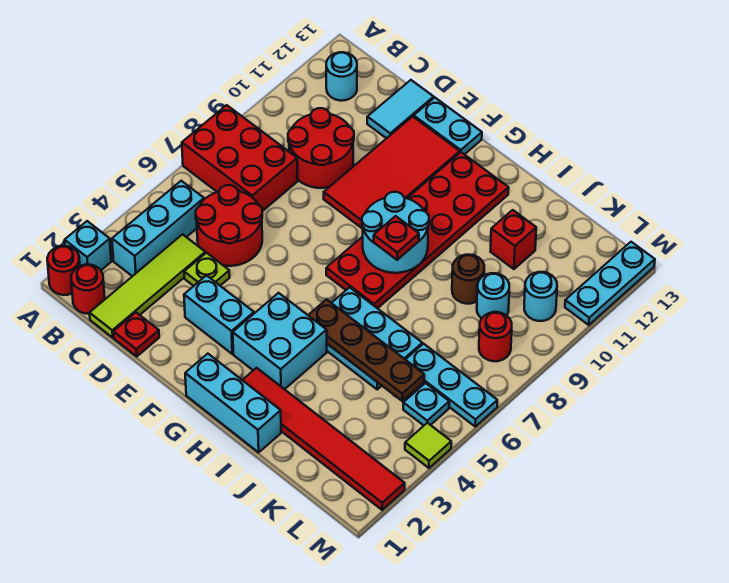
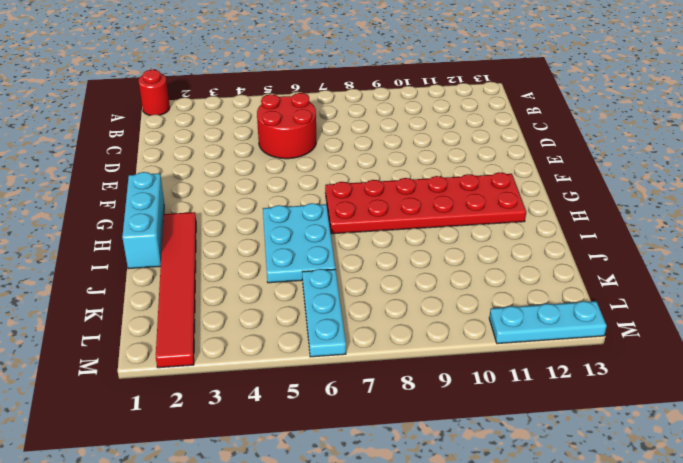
none -> cyan brick A2 level 1
none -> red brick A7:C8 level 1
none -> red round brick B1 level 1
none -> cyan brick B3:B5 level 1

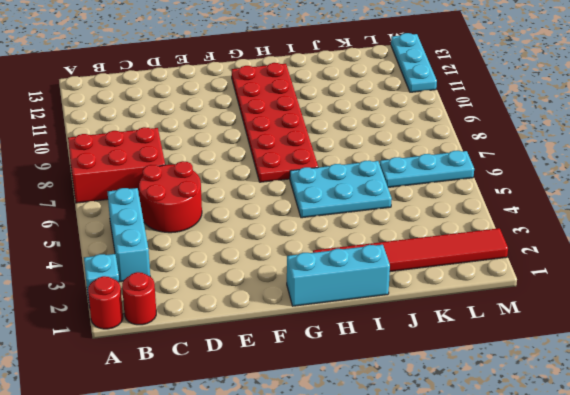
none -> cyan round brick B12 level 1
none -> lime tile C1:C4 level 1
none -> red round brick C9:D10 level 1
none -> red plate D1 level 1

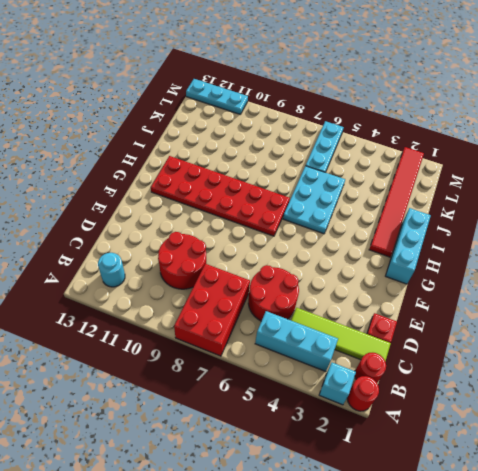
none -> lime plate D4 level 1
none -> cyan tile D12:D13 level 1
none -> cyan brick E3:F3 level 1
none -> red tile E9:F12 level 1

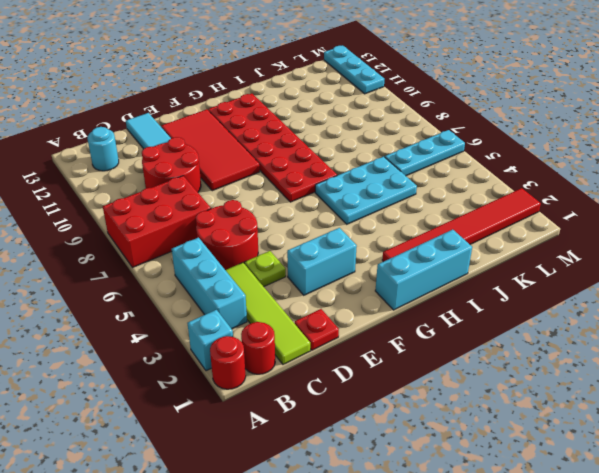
none -> cyan plate E13:F13 level 1
none -> cyan brick G3:H4 level 1
none -> brown round brick J9 level 1
none -> red brick J11 level 1

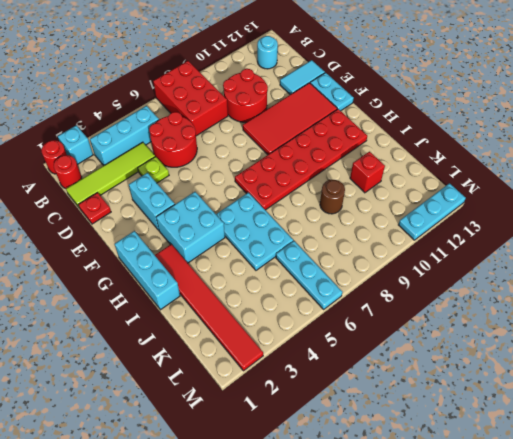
none -> cyan round brick K9 level 1
none -> cyan plate L5 level 1
none -> red round brick L8 level 1
none -> cyan round brick L10 level 1

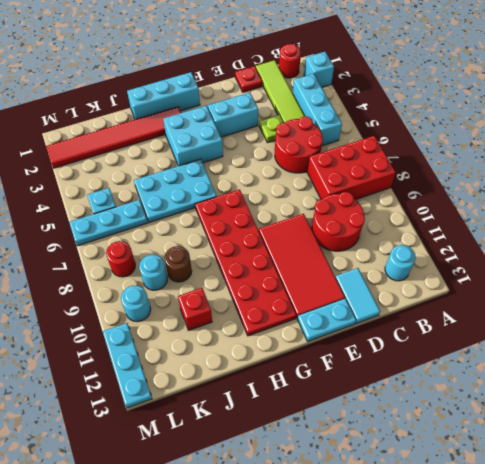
none -> red round brick A1 level 1
none -> lime tile M4 level 1
none -> cyan round brick G8:H9 level 2
none -> brown plate H5:K5 level 2

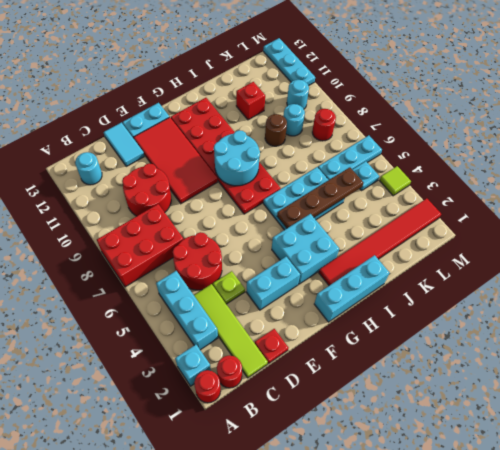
none -> red plate H8 level 3

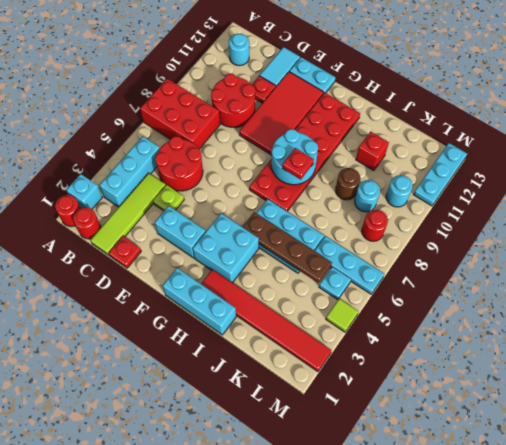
red plate D11 level 1 -> none

